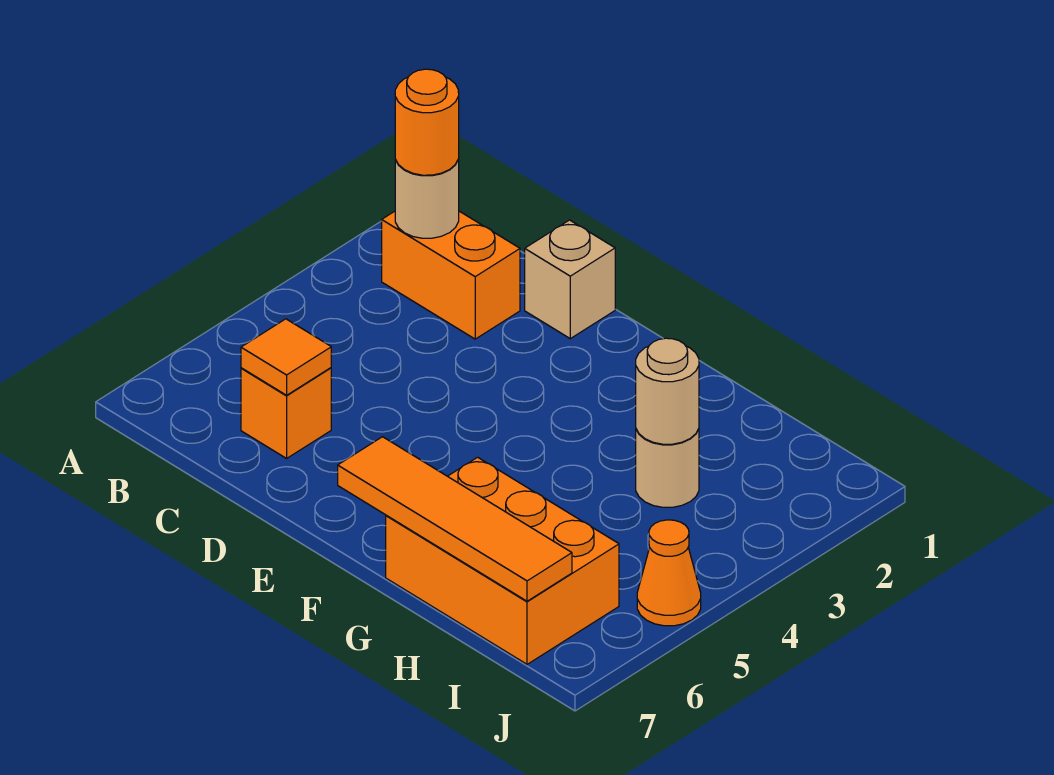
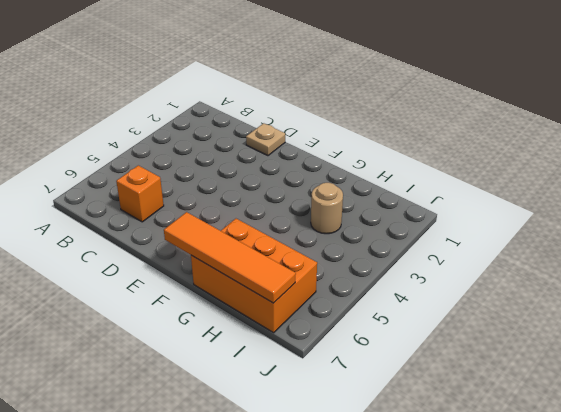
tan plate D1 level 1 -> tan brick D1 level 1
none -> orange brick B2:C2 level 1
none -> orange cone J5 level 1

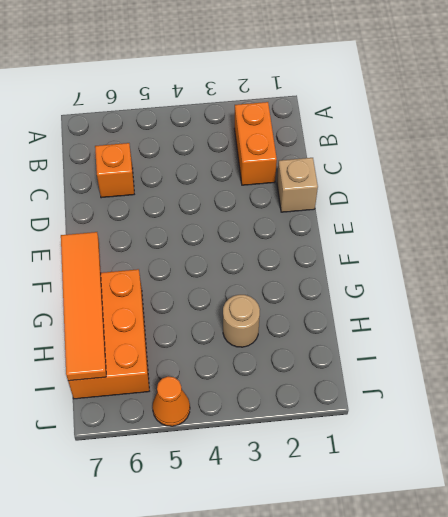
none -> tan round brick B2 level 2
none -> orange tile C6 level 2

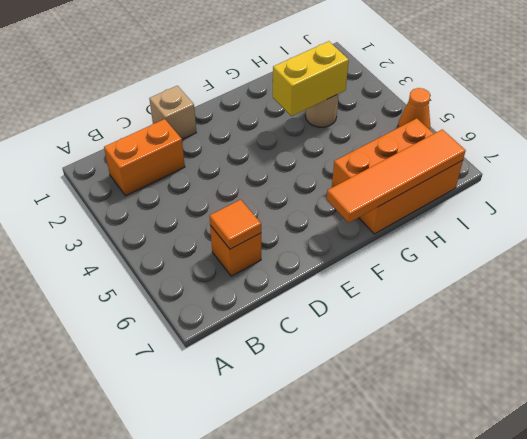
yellow brick G3:H3 level 2 -> tan round brick H3 level 2
none -> tan round brick B2 level 2
none -> orange round brick B2 level 3

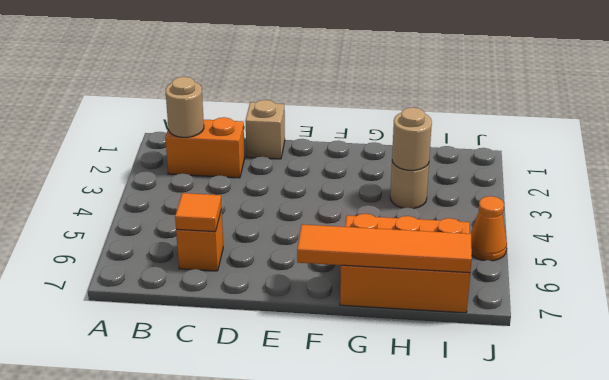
none -> orange round brick B2 level 3

